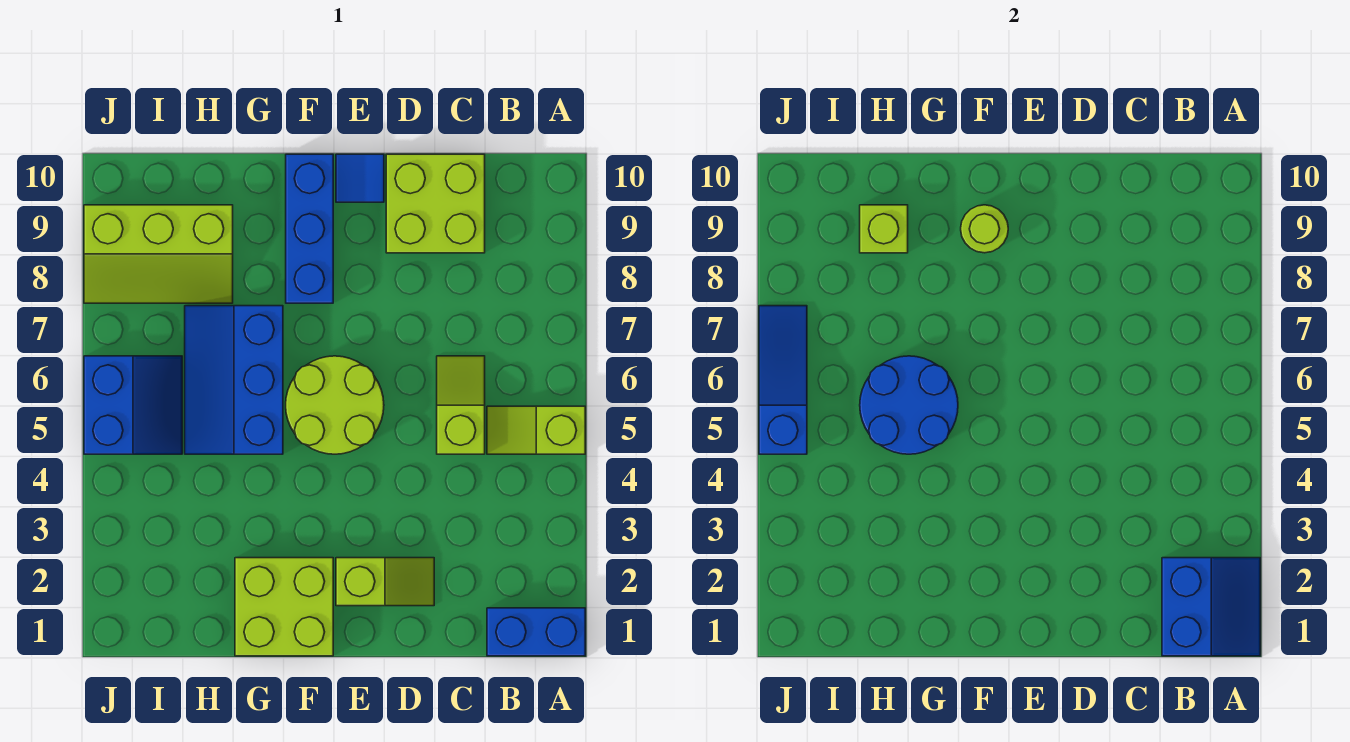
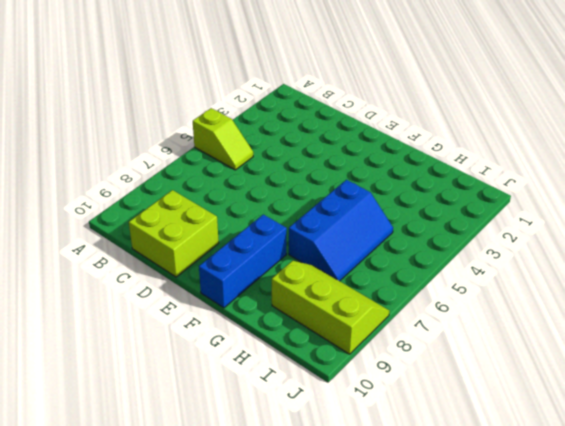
none -> blue brick A1:B1 level 1
none -> lime slope C5:C6 level 1 top 5
none -> lime slope D2:E2 level 1 top E

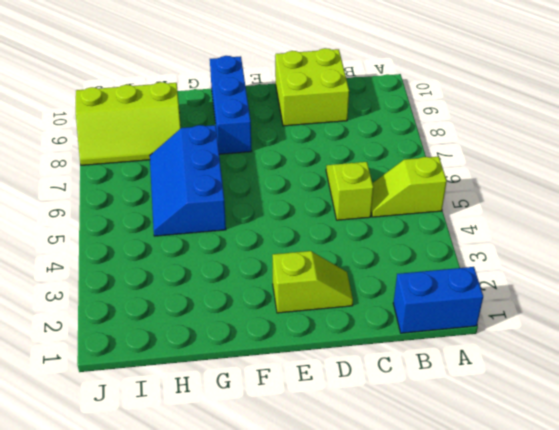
none -> lime round brick E5:F6 level 1
none -> blue tile E10 level 1
none -> lime brick F1:G2 level 1

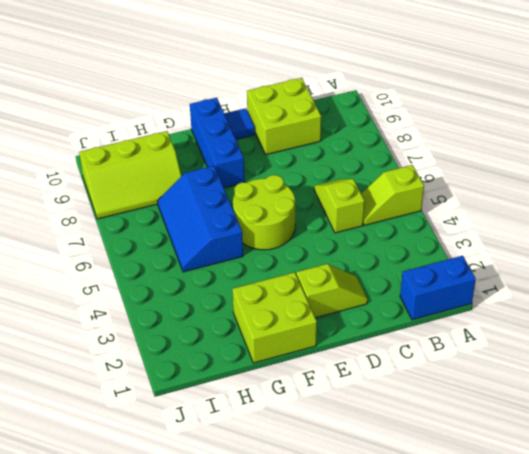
none -> blue slope I5:J6 level 1 top J
none -> blue slope A1:B2 level 2 top B
none -> lime round brick F9 level 2

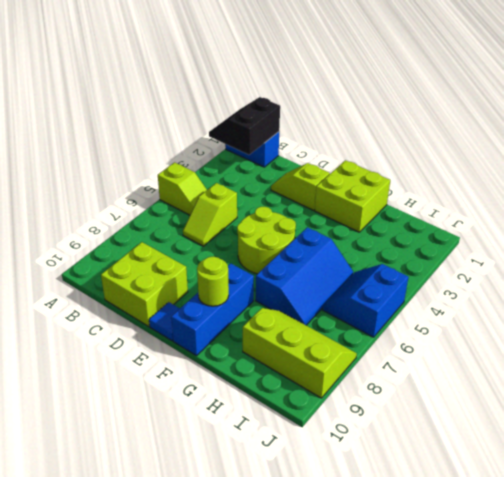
black slope A1:B2 level 2 top B -> blue slope A1:B2 level 2 top B
none -> blue round brick G5:H6 level 2
none -> lime brick H9 level 2
none -> blue slope J5:J7 level 2 top 5

